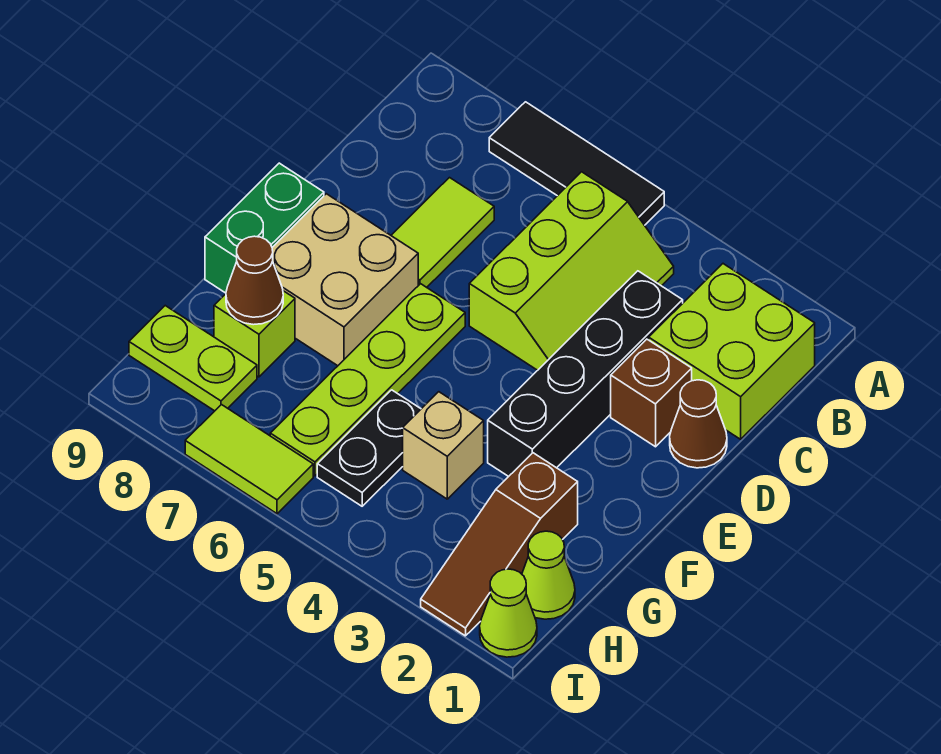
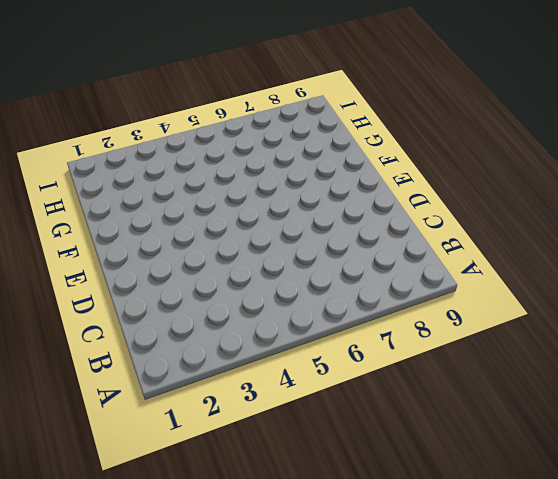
none -> black tile A5:A7 level 1
none -> lime brick B1:C2 level 1
none -> lime slope B4:D5 level 1 top 5

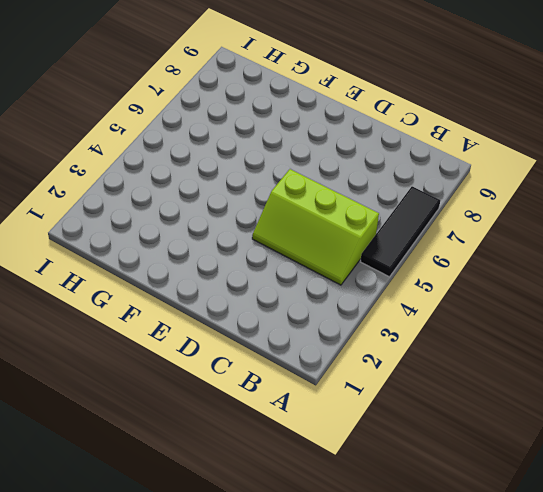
none -> lime brick B1:C2 level 1
none -> black brick C3:F3 level 1
none -> lime tile C7:D7 level 1

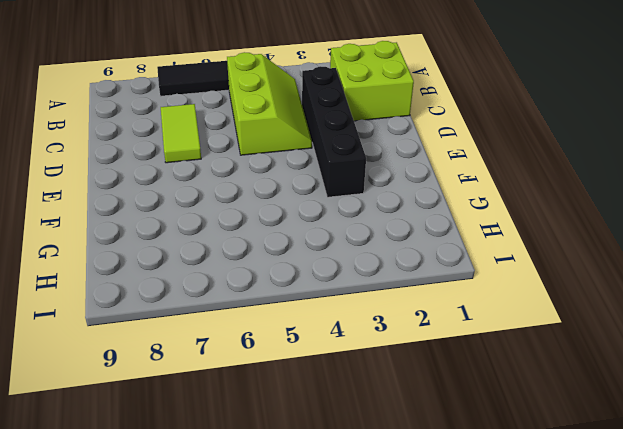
none -> brown cone D1 level 1
none -> brown brick D2 level 1
none -> lime plate E6:H6 level 1

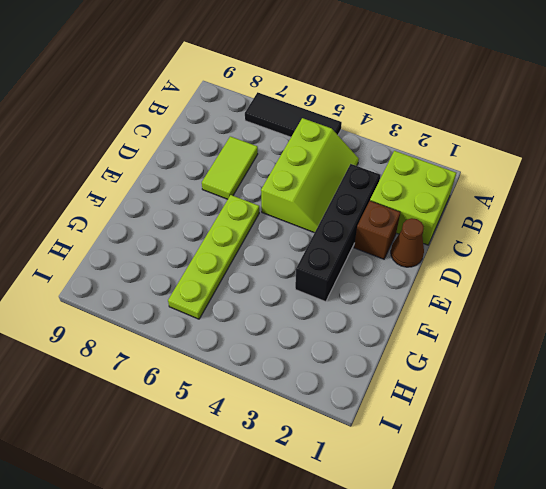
none -> tan brick E7:F8 level 1
none -> green brick E9:F9 level 1
none -> brown slope G2:I2 level 1 top G

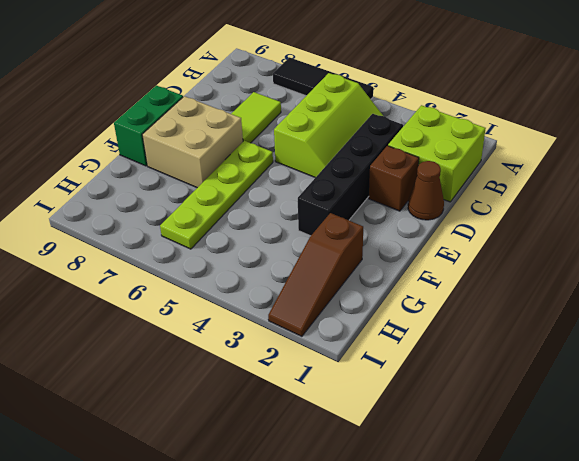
none -> tan brick G4 level 1
none -> black plate G5:H5 level 1
none -> lime brick G8 level 1

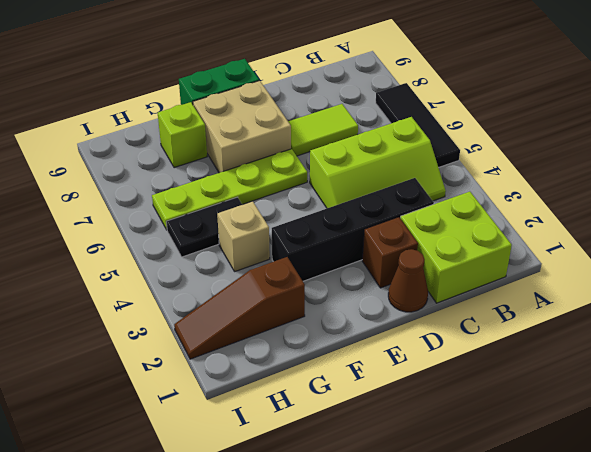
none -> lime cone H1 level 1
none -> lime plate H8:H9 level 1
none -> lime cone I1 level 1

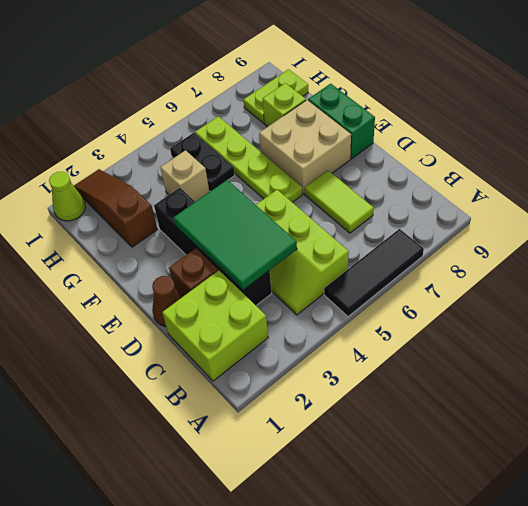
green tile C3:E4 level 2 -> none
none -> lime cone H1 level 1
none -> lime tile I6:I7 level 1
none -> brown cone G8 level 2

